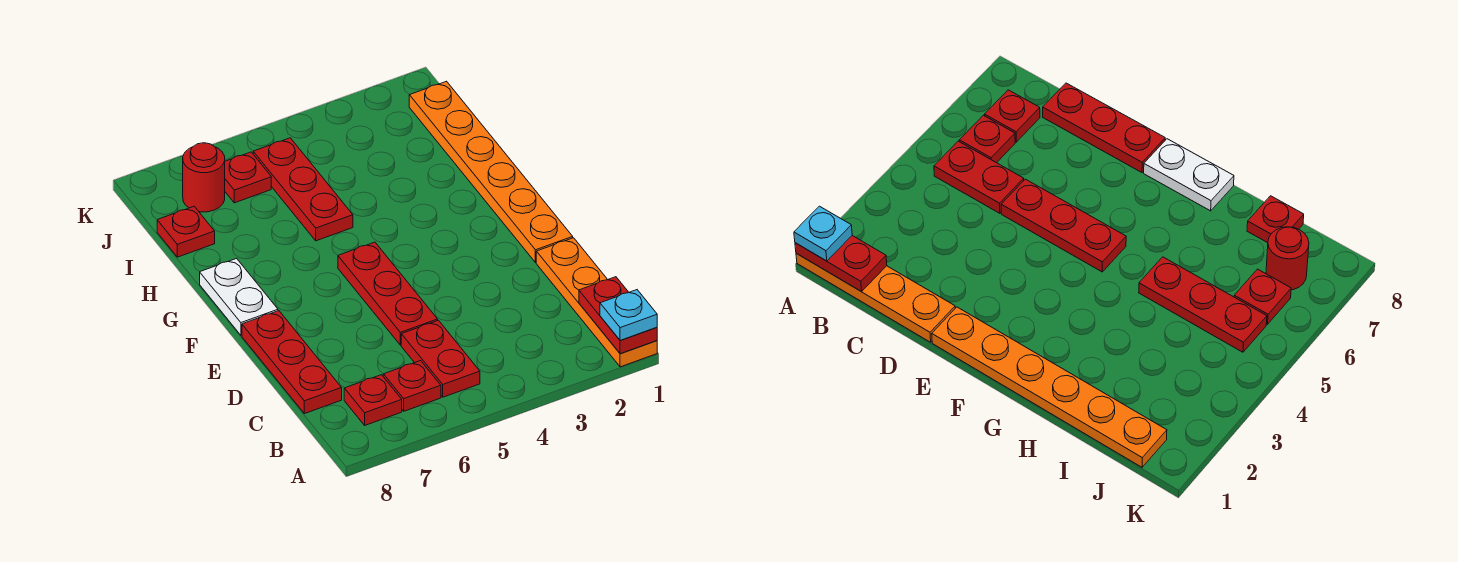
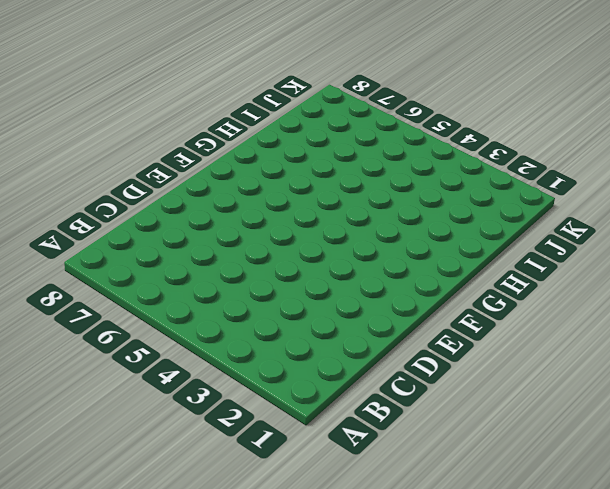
none -> orange plate A1:D1 level 1
none -> red plate B5:C5 level 1
none -> red plate B6 level 1

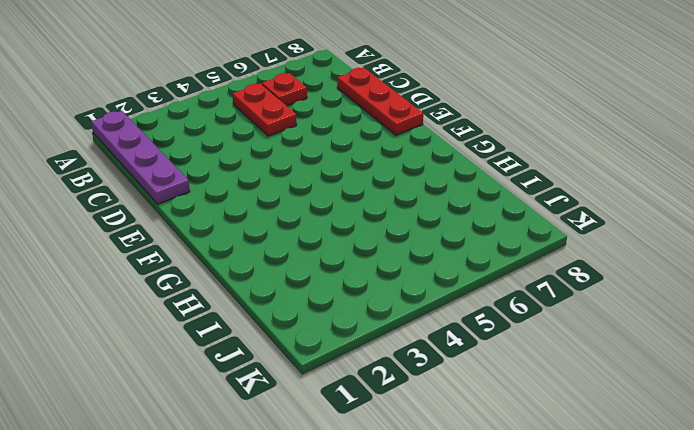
purple plate A1:D1 level 1 -> orange plate A1:D1 level 1
none -> red plate B7 level 1
none -> red plate D5:F5 level 1
none -> orange plate E1:J1 level 1

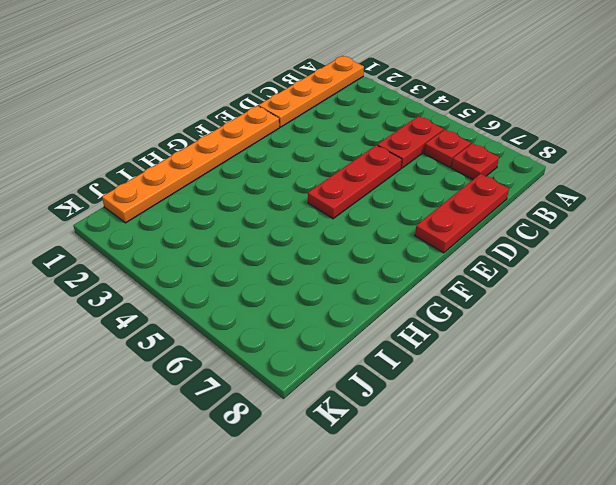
none -> white plate F8:G8 level 1
none -> red plate H5:J5 level 1
none -> red plate I8 level 1

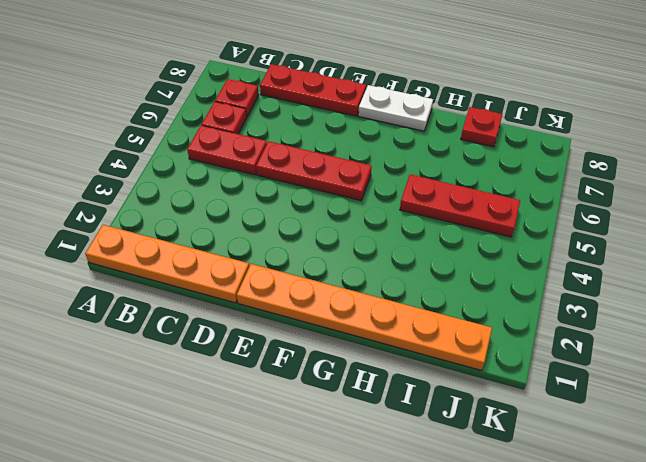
none -> red plate J6 level 1
none -> red round brick J7 level 1
none -> red plate A1:B1 level 2

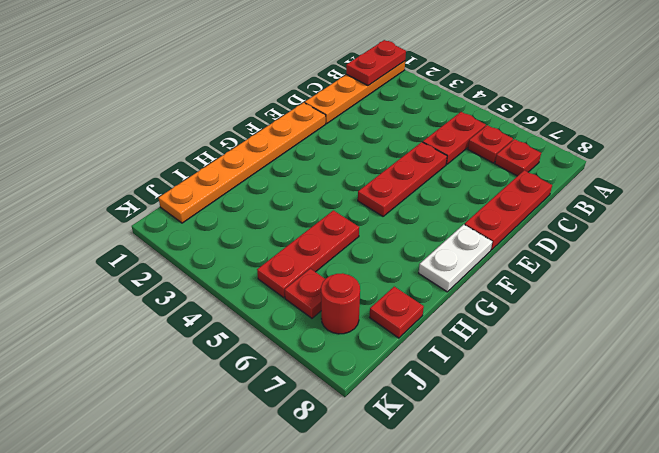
none -> cyan plate A1 level 3

